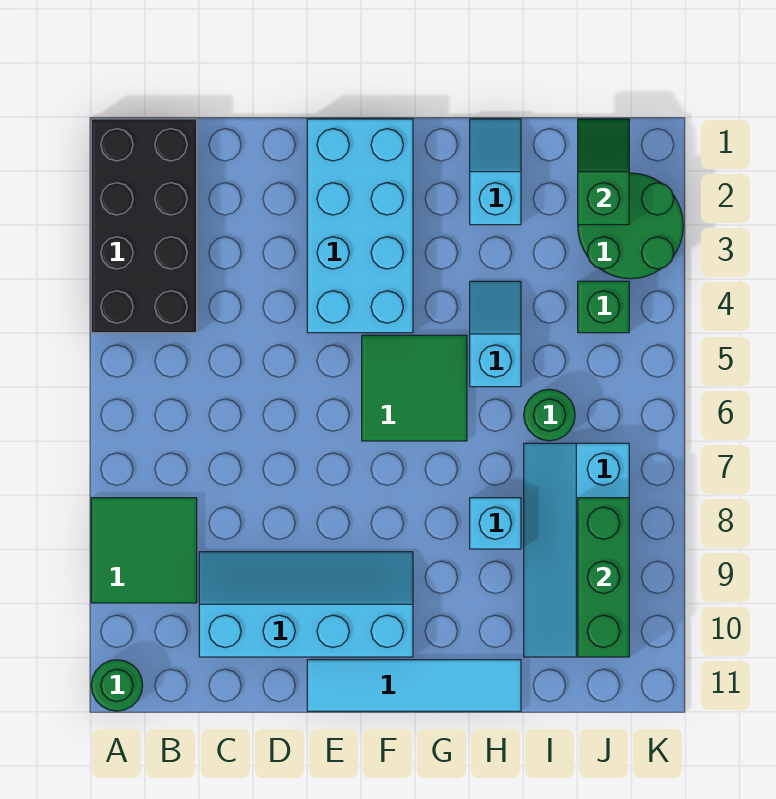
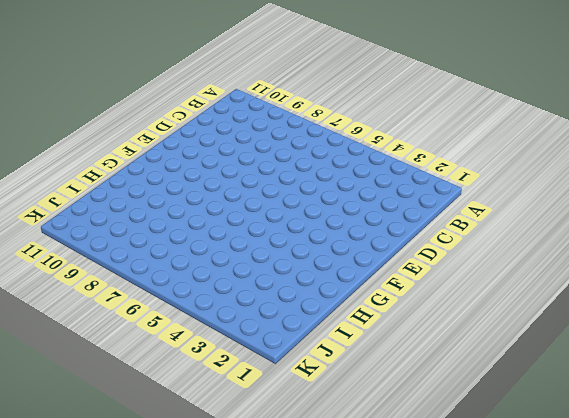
none -> black brick A1:B4 level 1
none -> green tile A8:B9 level 1
none -> green round brick A11 level 1

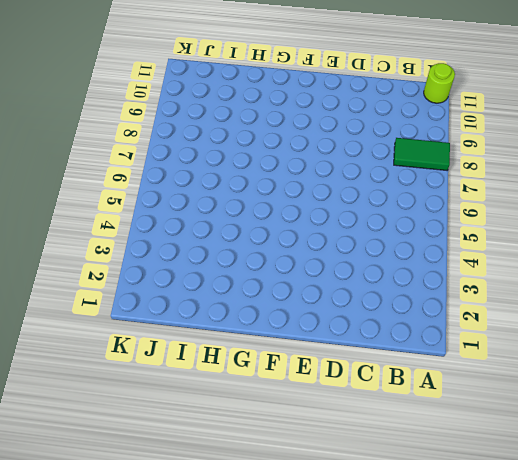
green tile A8:B8 level 1 -> green tile A8:B9 level 1
lime round brick A11 level 1 -> green round brick A11 level 1
none -> black brick A1:B4 level 1
none -> cyan slope C9:F10 level 1 top 10
none -> cyan brick E1:F4 level 1

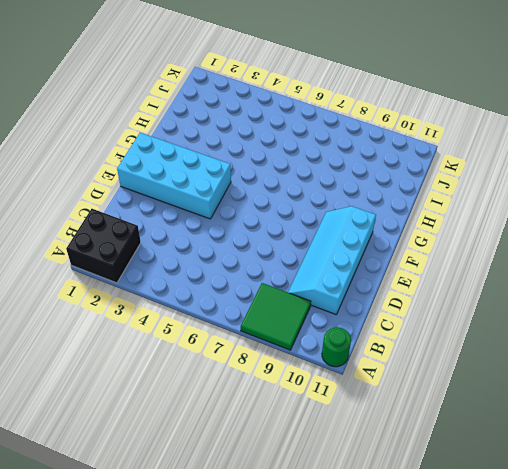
black brick A1:B2 level 1 -> black brick A1:B4 level 1
none -> cyan tile E11:H11 level 1
none -> green tile F5:G6 level 1
none -> cyan slope H1:H2 level 1 top 2

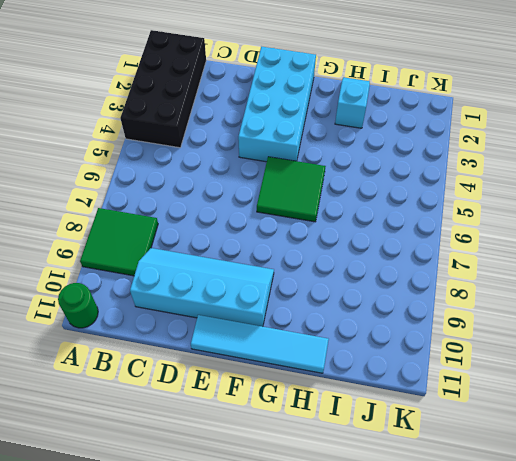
none -> cyan slope H4:H5 level 1 top 5
none -> cyan brick H8 level 1
none -> green round brick I6 level 1

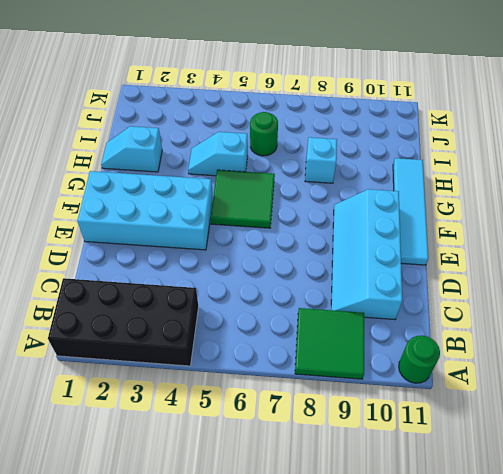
none -> cyan slope I7:J10 level 1 top J
none -> green round brick J2:K3 level 1
none -> green brick J4 level 1

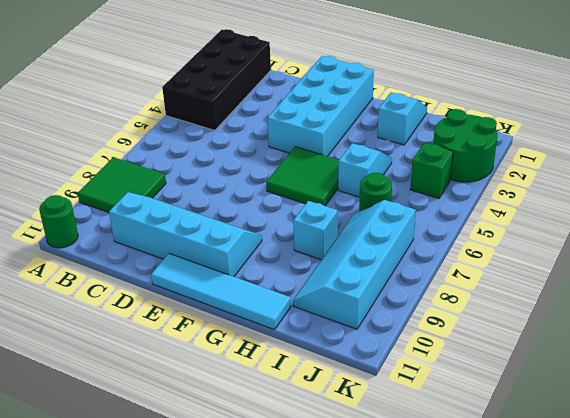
none -> green slope J1:J2 level 2 top 2
none -> green brick J8:J10 level 2

